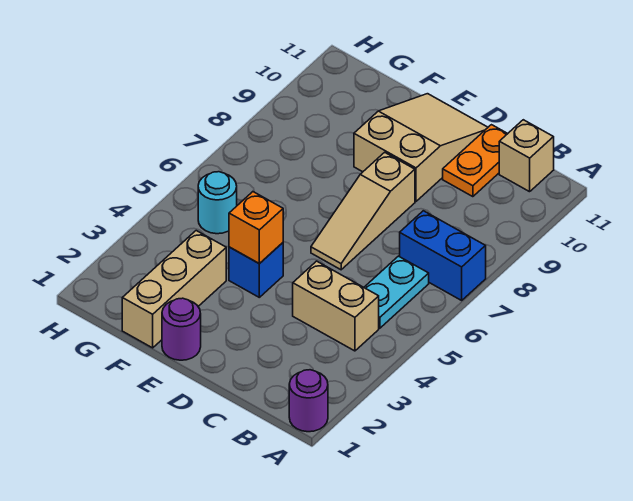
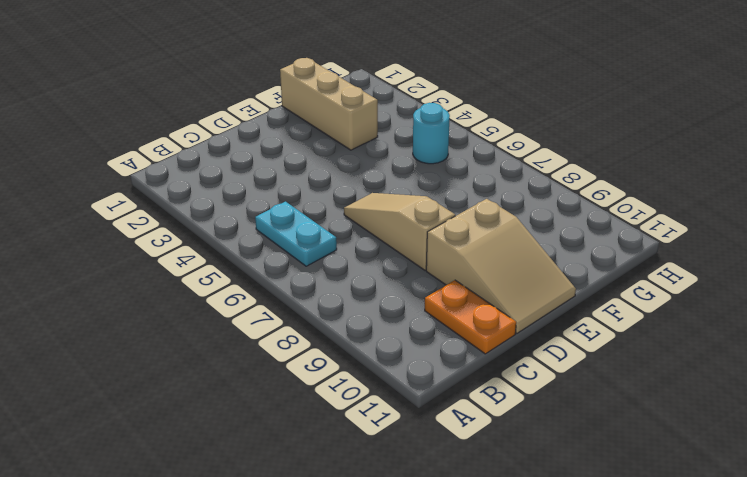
none -> purple round brick A1 level 1
none -> blue brick A7:B7 level 1
none -> tan brick B4:C4 level 1

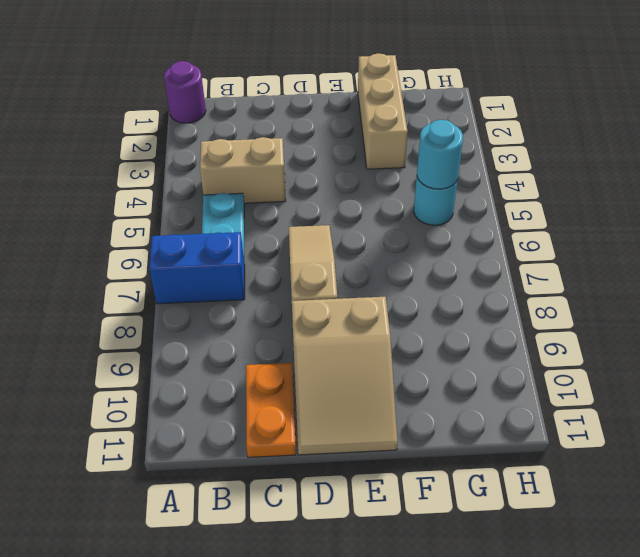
cyan round brick G5 level 2 -> none
none -> tan brick B11 level 1
none -> purple round brick E1 level 1
none -> blue brick E4 level 1

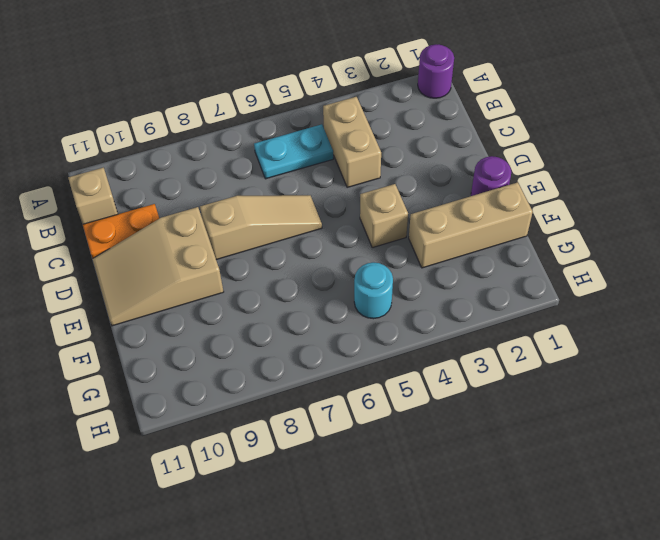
tan brick E4 level 1 -> blue brick E4 level 1
none -> blue brick A7:B7 level 1
none -> orange brick E4 level 2

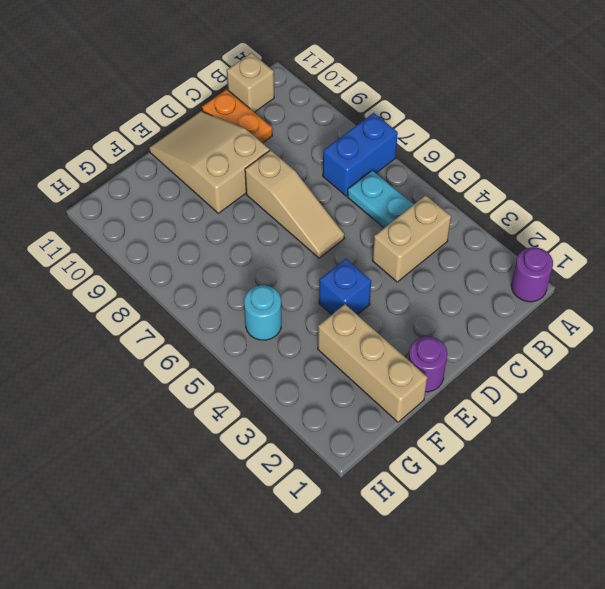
none -> orange brick E4 level 2

